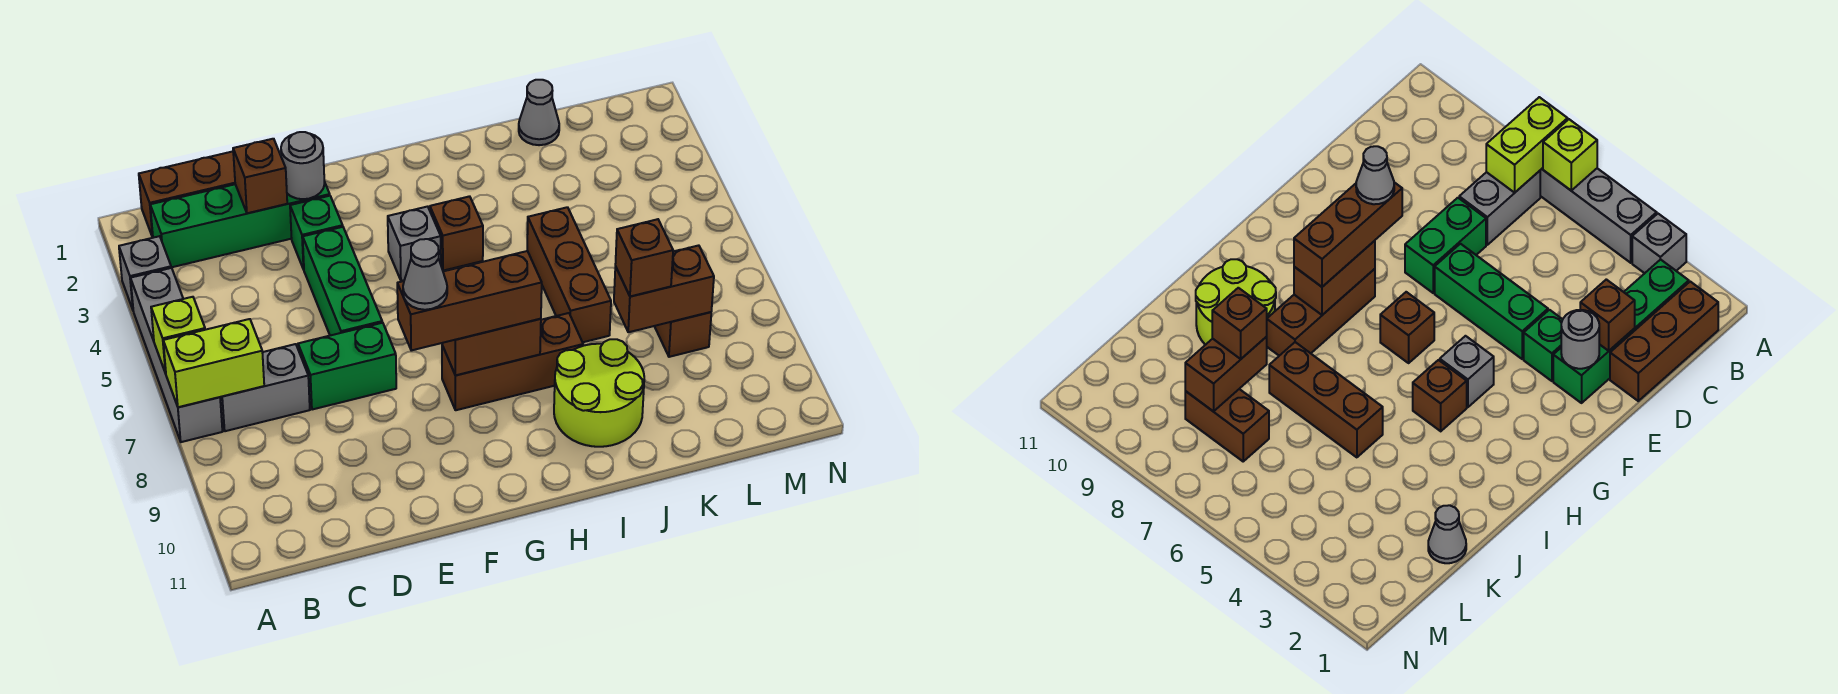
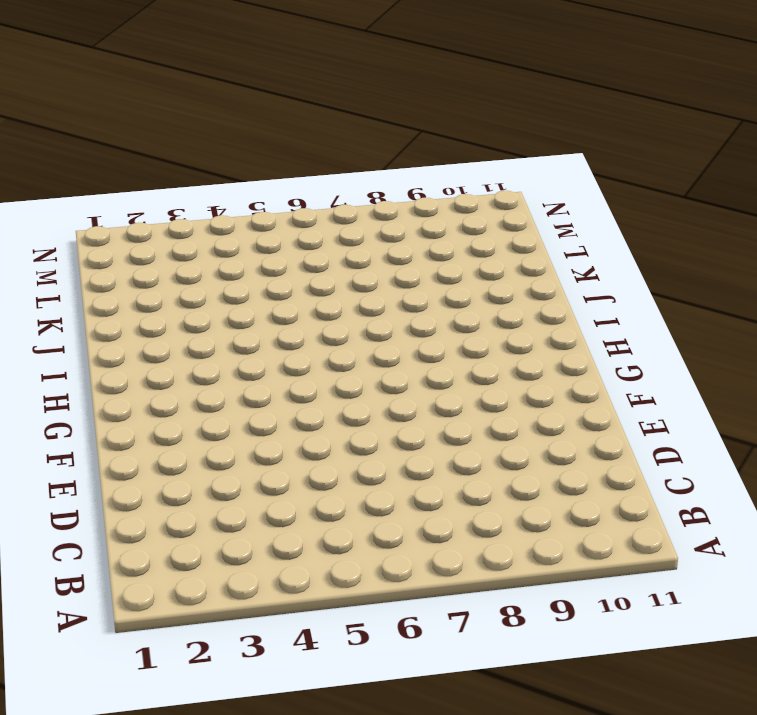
none -> grey brick A3 level 1
none -> grey brick A4:A7 level 1
none -> brown brick B1:D1 level 1

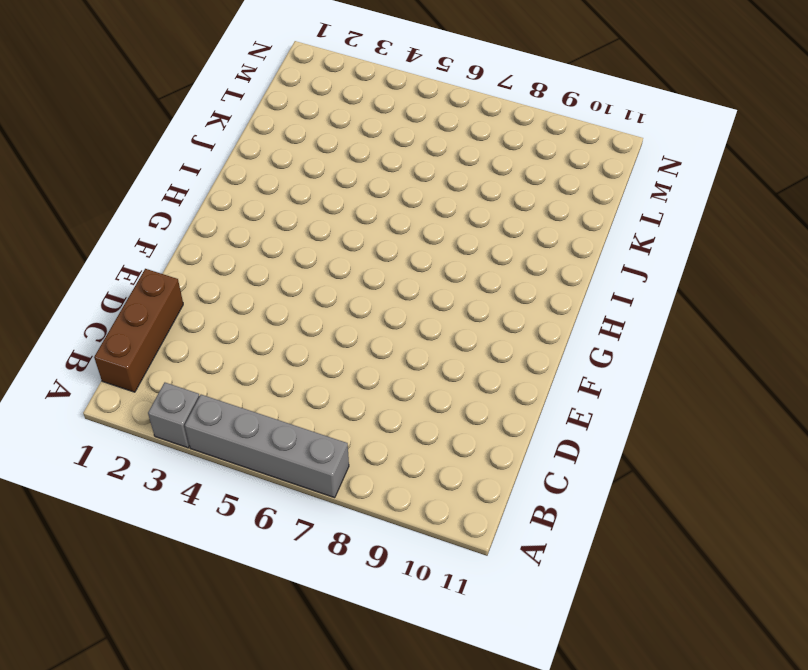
none -> green brick B2:E2 level 1
none -> grey brick B7:C7 level 1
none -> green brick D7:E7 level 1

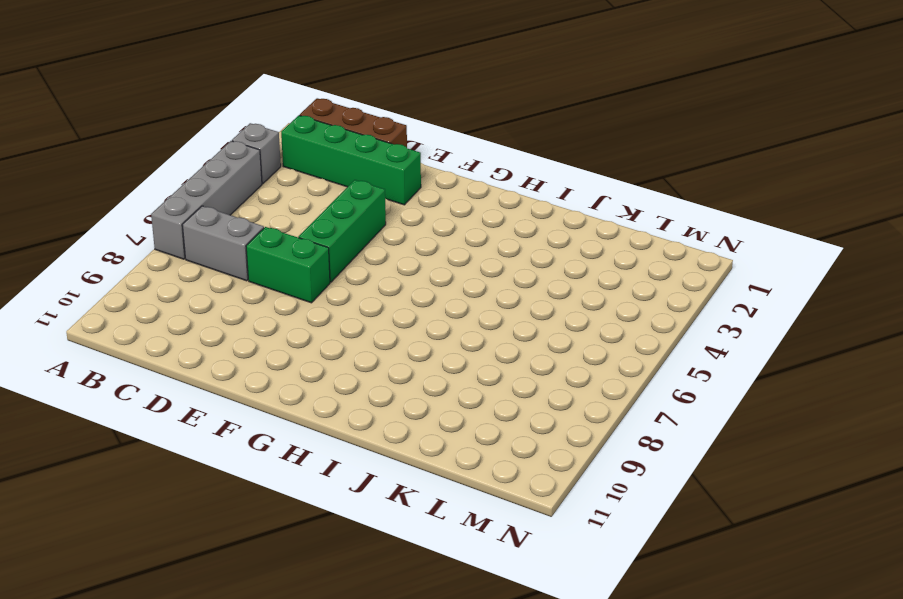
none -> green brick E3 level 1
none -> grey brick G4 level 1
none -> brown brick G6 level 1

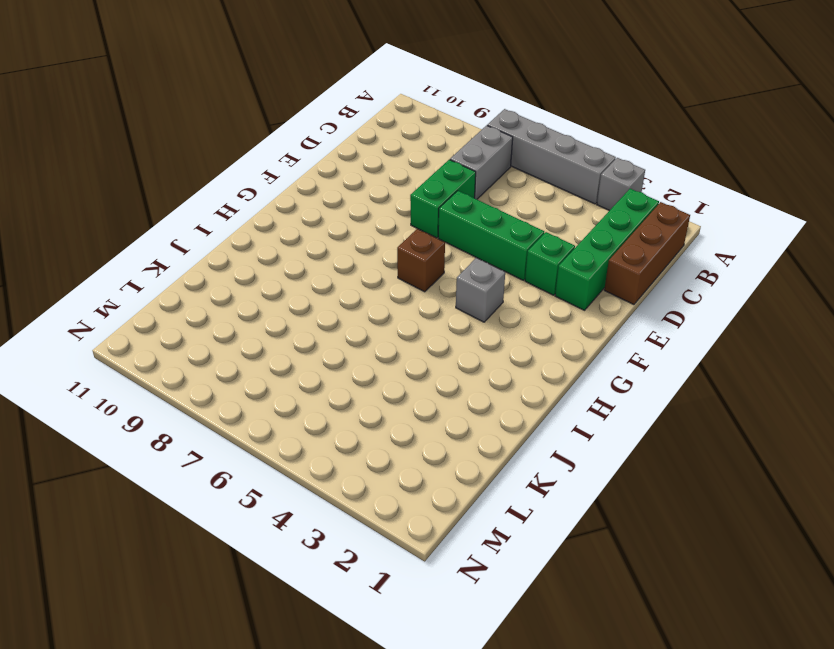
none -> brown brick G8:I8 level 1
none -> brown brick H4 level 1
none -> lime round brick I9:J10 level 1

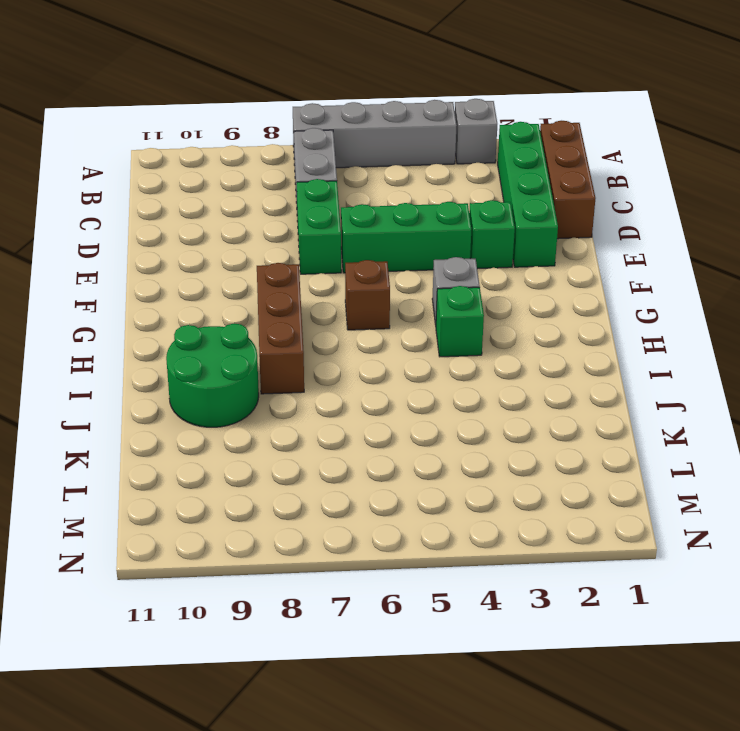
green brick H4 level 1 -> brown brick H4 level 1
green round brick I9:J10 level 1 -> lime round brick I9:J10 level 1
none -> brown brick J5:J7 level 1
none -> grey cone K1 level 1
none -> brown brick L7:L8 level 1

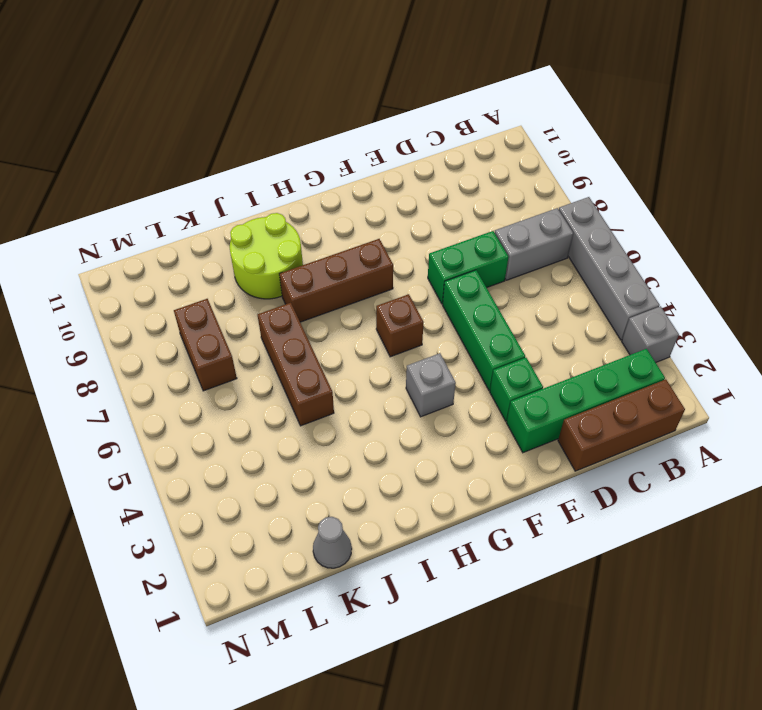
none -> brown brick H4 level 1
none -> lime brick A6 level 2
none -> lime brick A7:B7 level 2

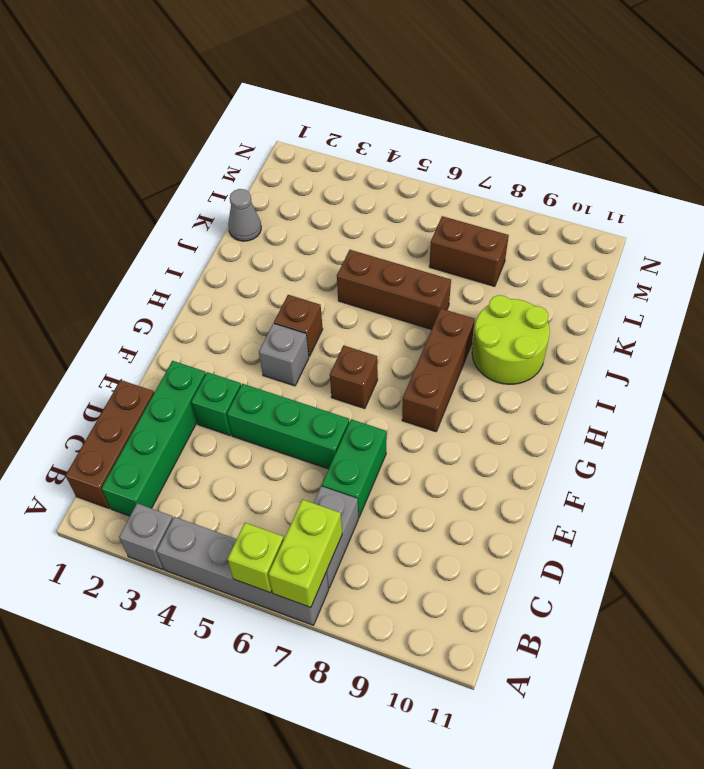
none -> brown brick D2 level 2
none -> grey round brick E2 level 2
none -> brown brick G8:H8 level 2

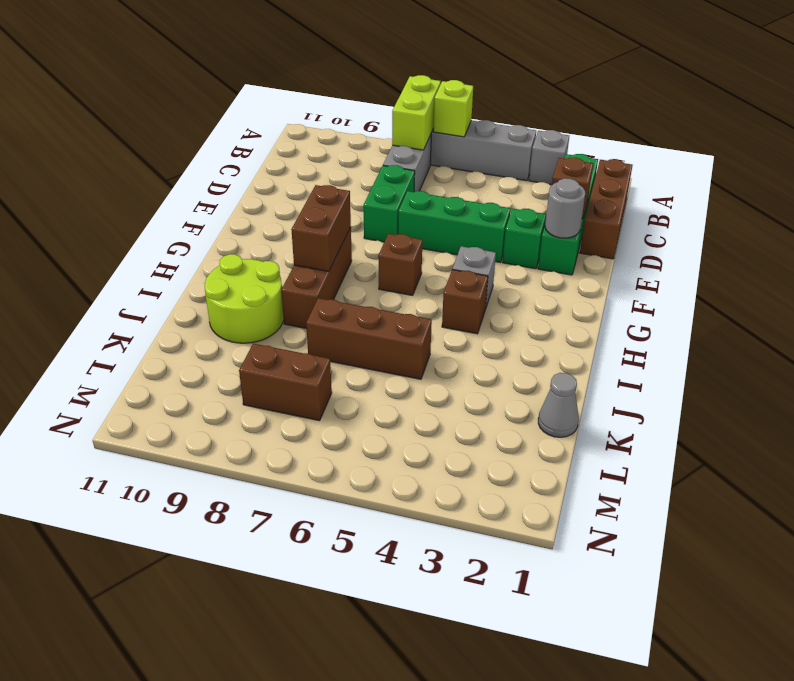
none -> brown brick K8:L8 level 2
none -> brown brick F8:H8 level 3
none -> brown brick K8 level 3

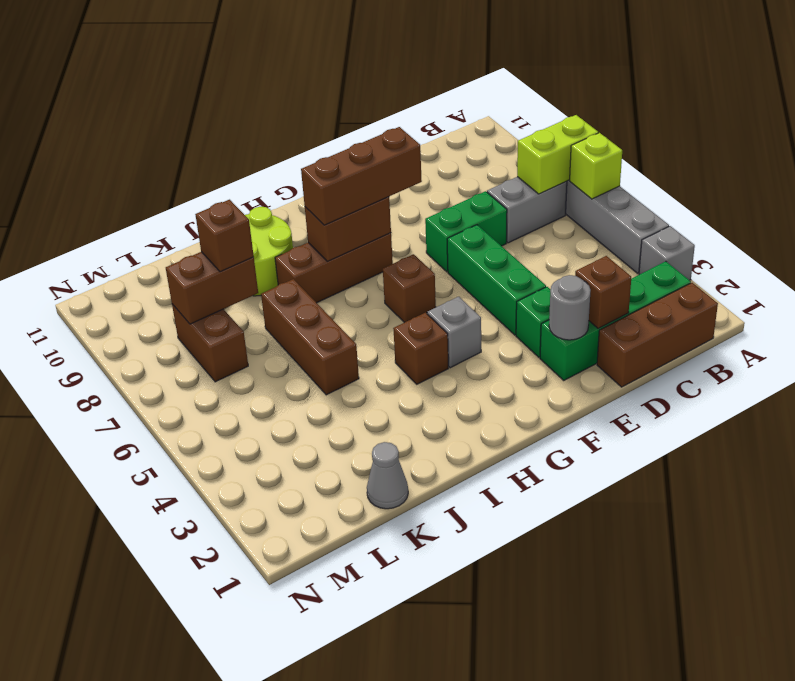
none -> grey cone F8 level 4

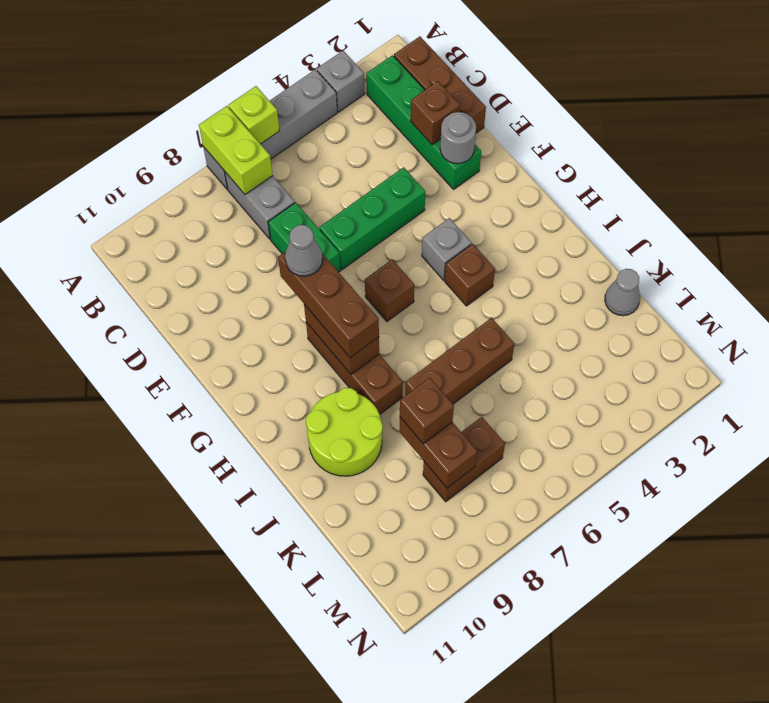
none -> green brick E3 level 1

